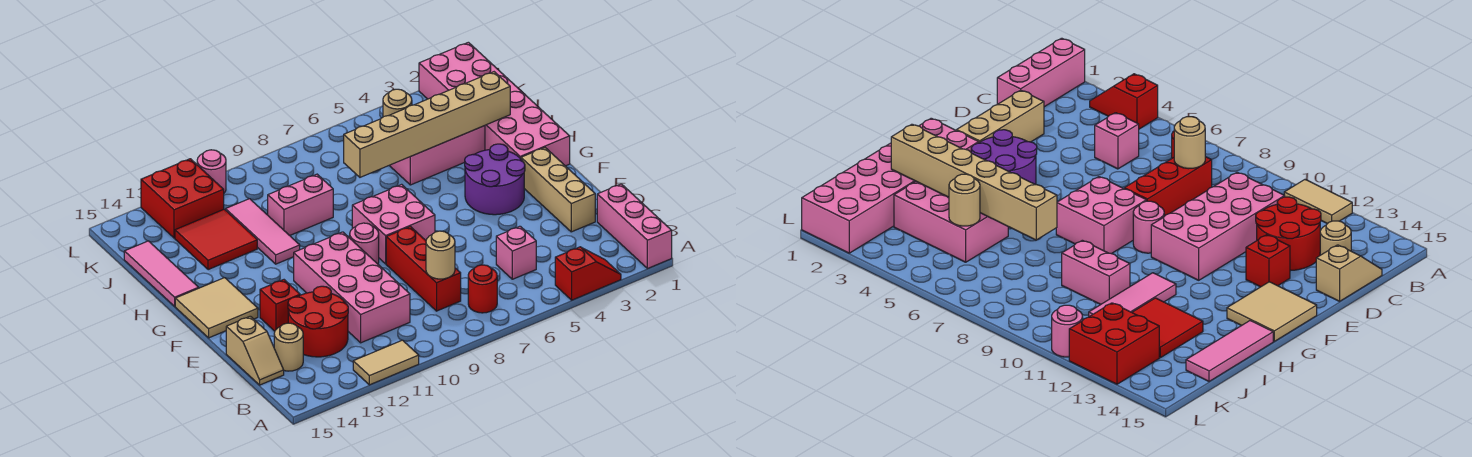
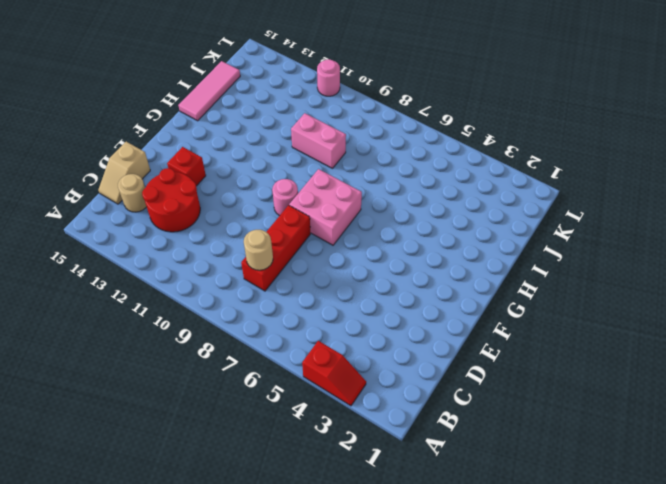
none -> pink brick A1:C1 level 1
none -> tan tile A11:A12 level 1
none -> red round brick B7 level 1

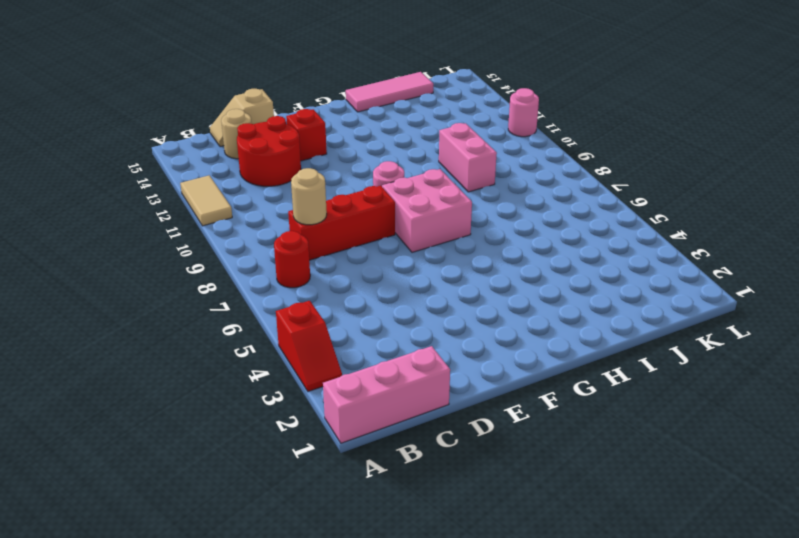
none -> pink brick C5 level 1
none -> pink brick C10:F11 level 1
none -> tan brick D2:F2 level 1

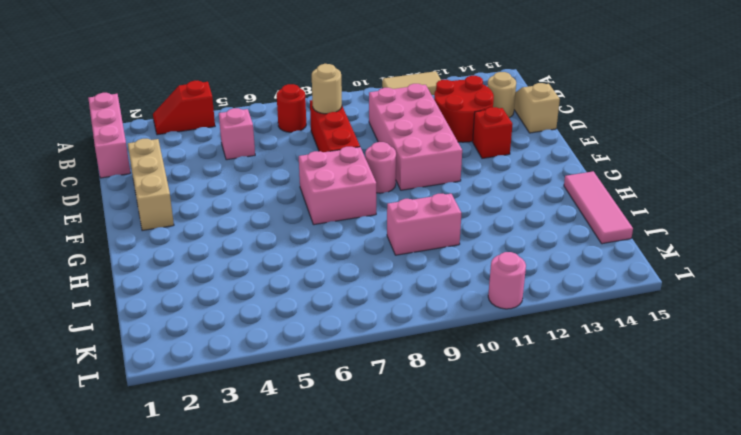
none -> purple round brick F3:G4 level 1
none -> tan tile F14:G15 level 1
none -> pink brick G1:L2 level 1

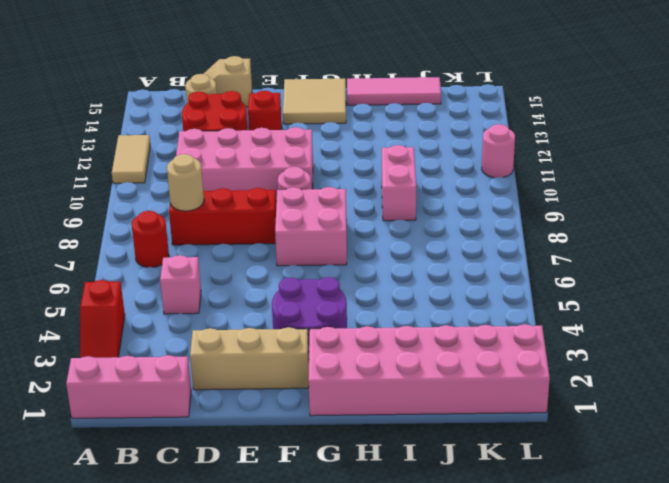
none -> pink tile H11:J11 level 1
none -> pink brick I3:J5 level 1
none -> red tile I12:J13 level 1

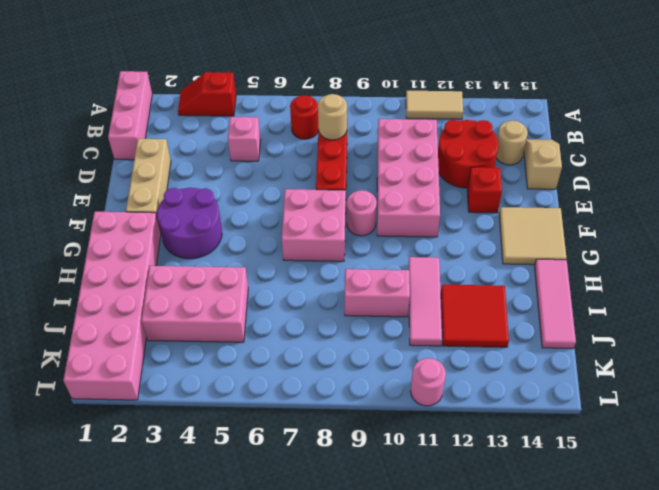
none -> red brick K12:L13 level 1
none -> tan brick I2:I7 level 2
none -> tan round brick J5 level 2

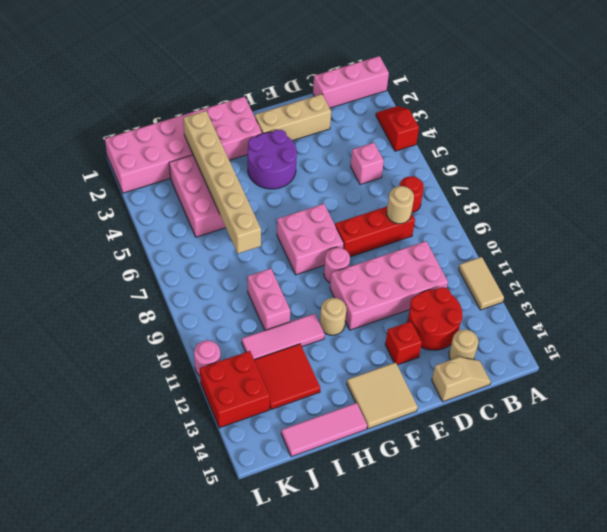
tan round brick G11 level 1 -> tan round brick J5 level 2

